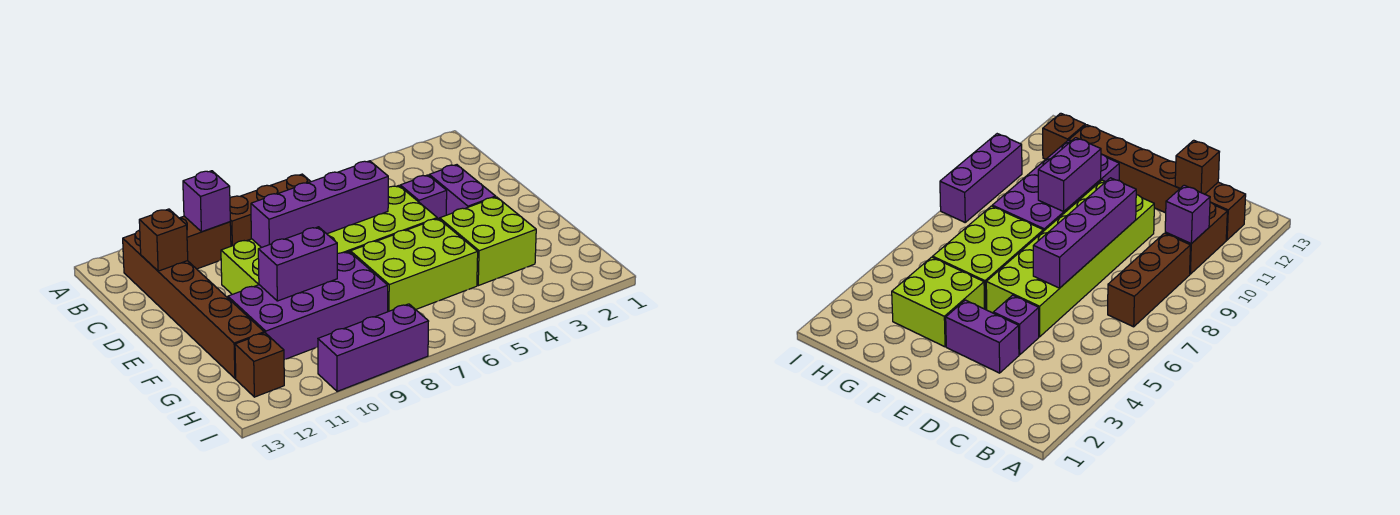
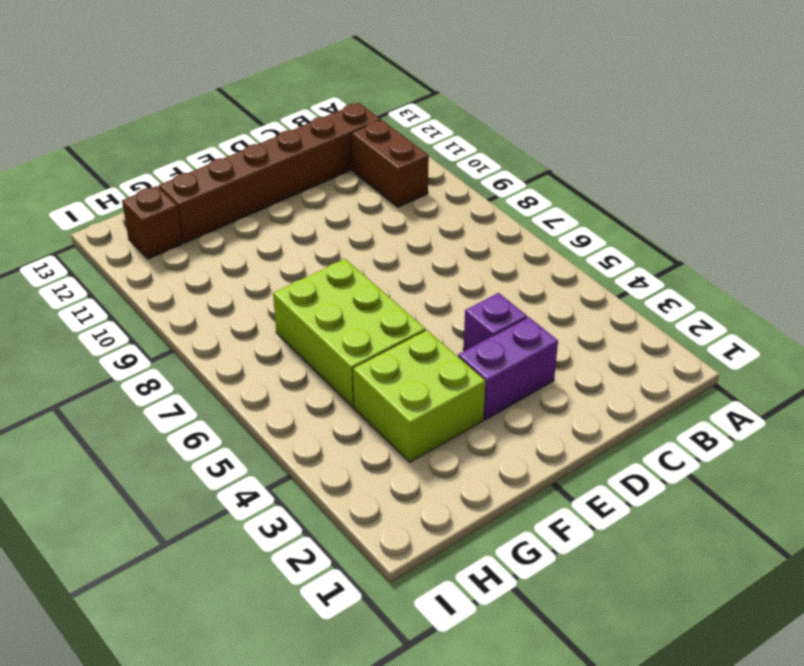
none -> brown brick B7:B9 level 1
none -> lime brick D5:E10 level 1
none -> purple brick F8:G11 level 1

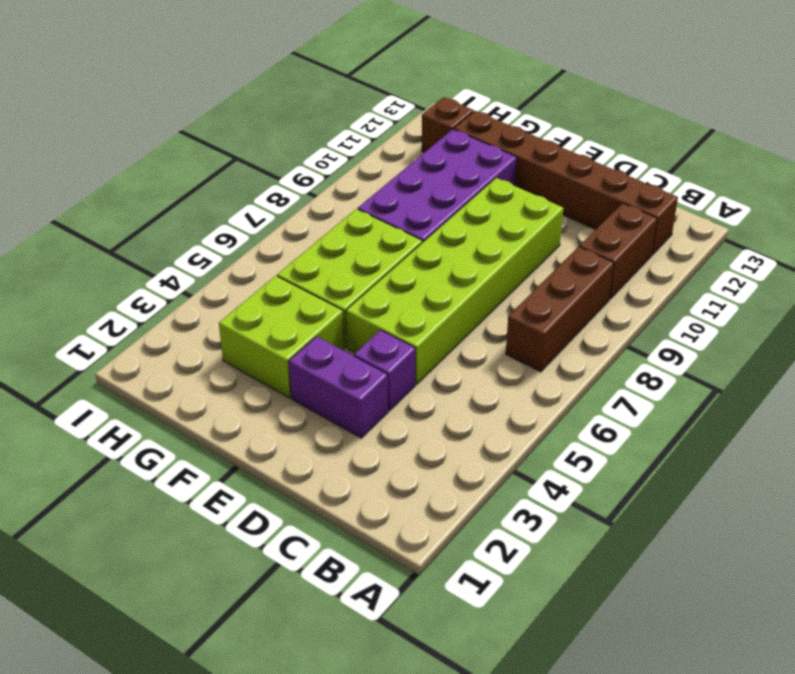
none -> purple brick I8:I10 level 1
none -> purple brick B10 level 2
none -> brown brick C12 level 2

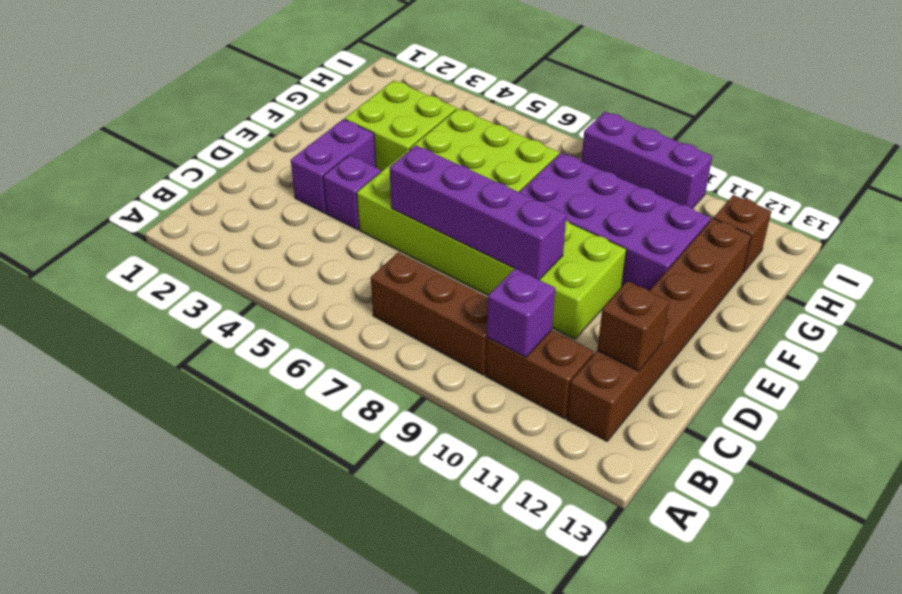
none -> purple brick F9:F10 level 2

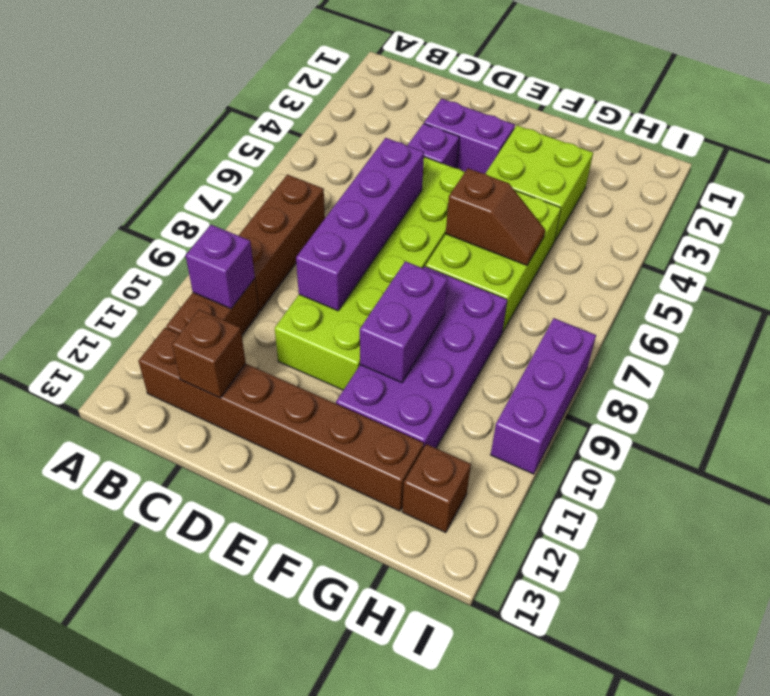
brown slope F6:G6 level 2 top F -> none

